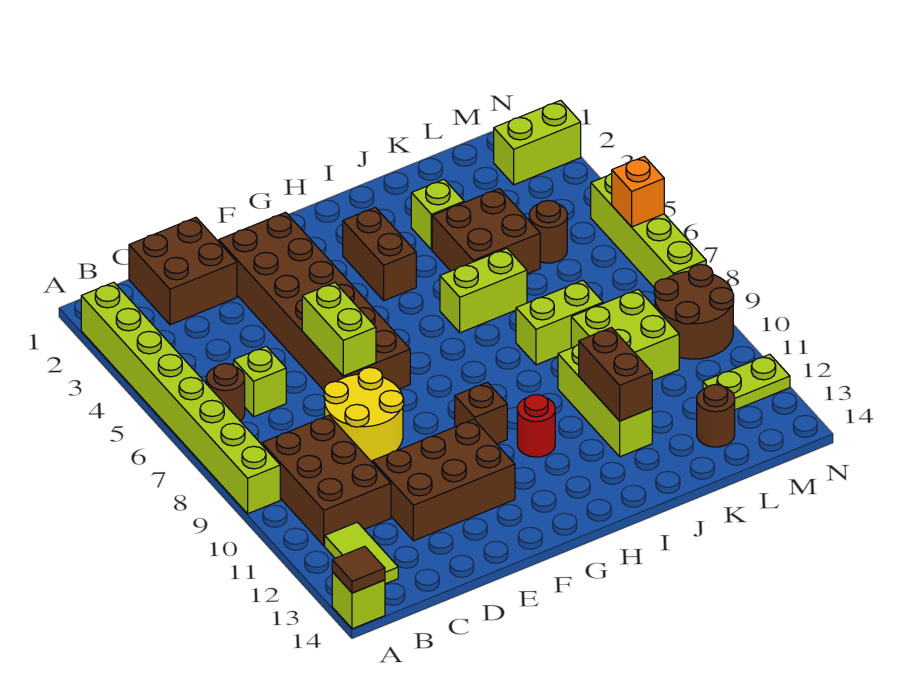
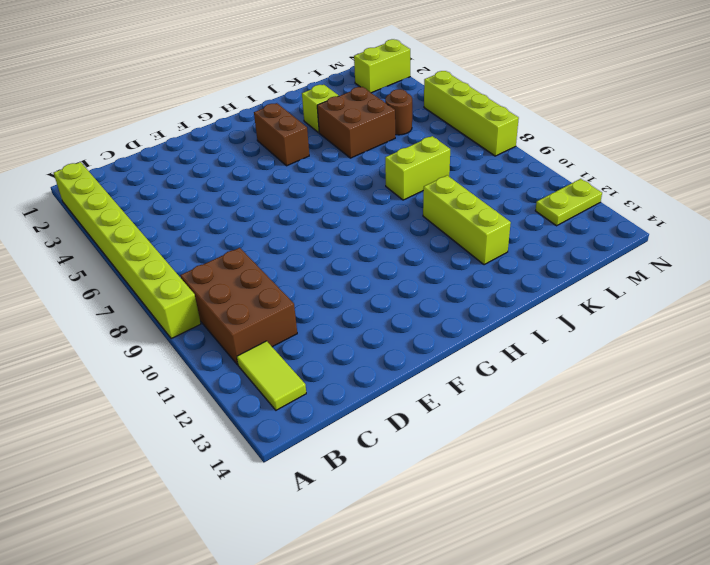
none -> lime brick A14 level 1
none -> brown round brick B6 level 1
none -> brown brick C1:D2 level 1

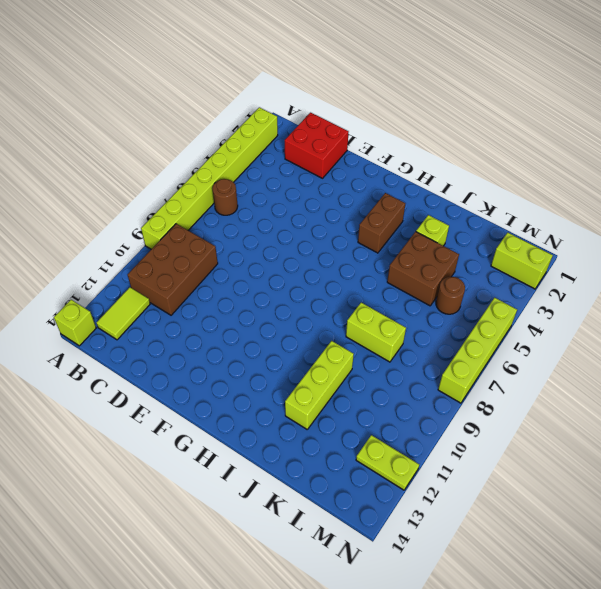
red brick C1:D2 level 1 -> brown brick C1:D2 level 1
none -> lime brick C6 level 1
none -> yellow round brick D8:E9 level 1
none -> brown brick D11:F12 level 1

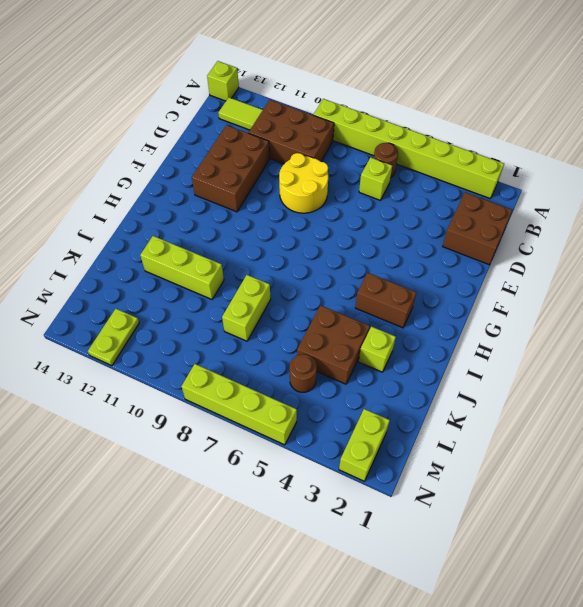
none -> brown brick E2:F7 level 1
none -> brown brick G10 level 1
none -> red round brick H11 level 1

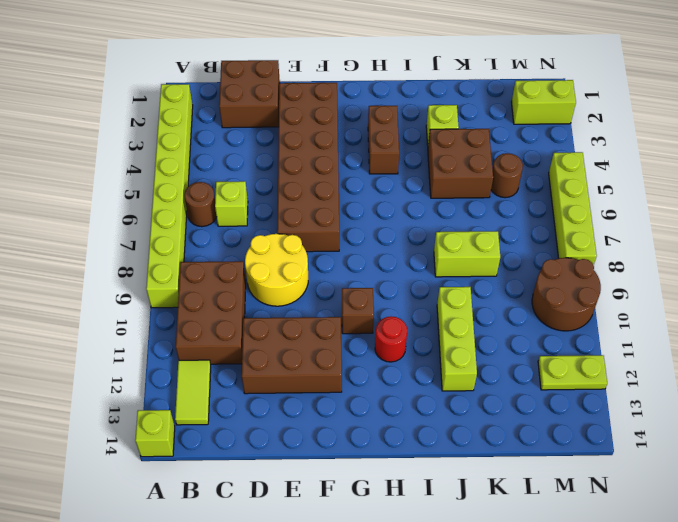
none -> lime brick I6:J6 level 1
none -> lime brick K9:L10 level 1
none -> brown round brick L13 level 1

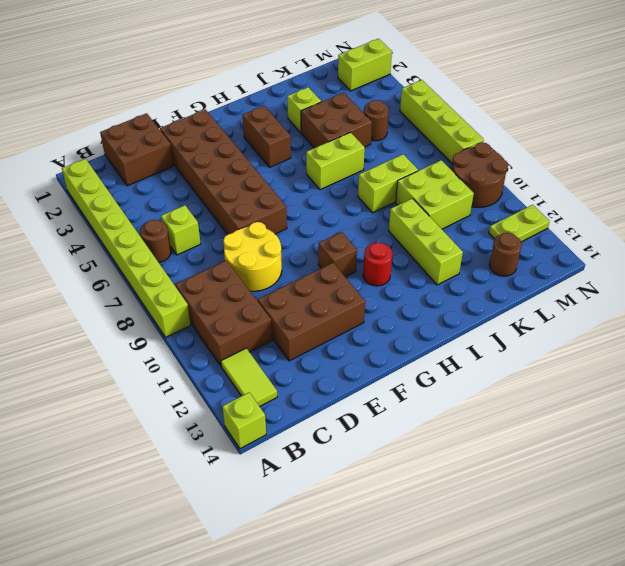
none -> brown tile A14 level 2
none -> lime brick E6:E7 level 2
none -> brown brick J11:J12 level 2

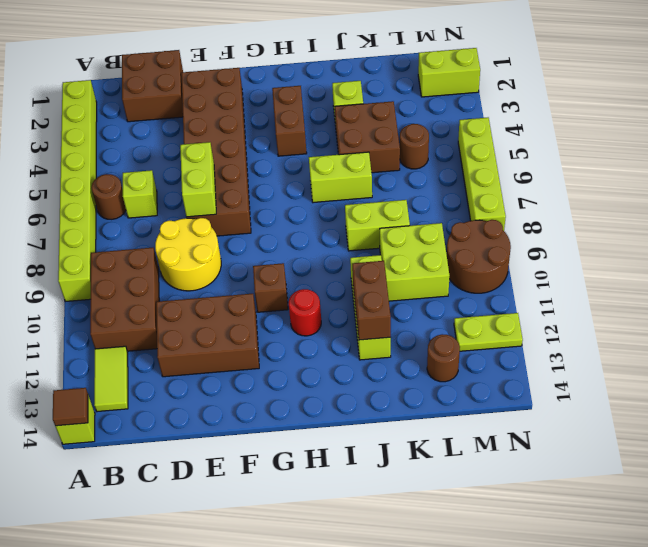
none -> orange brick N6 level 2

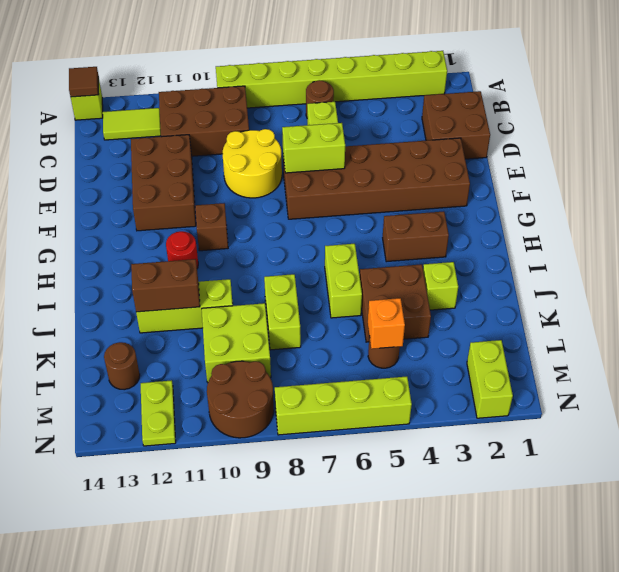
orange brick L5 level 2 -> orange brick N6 level 2

